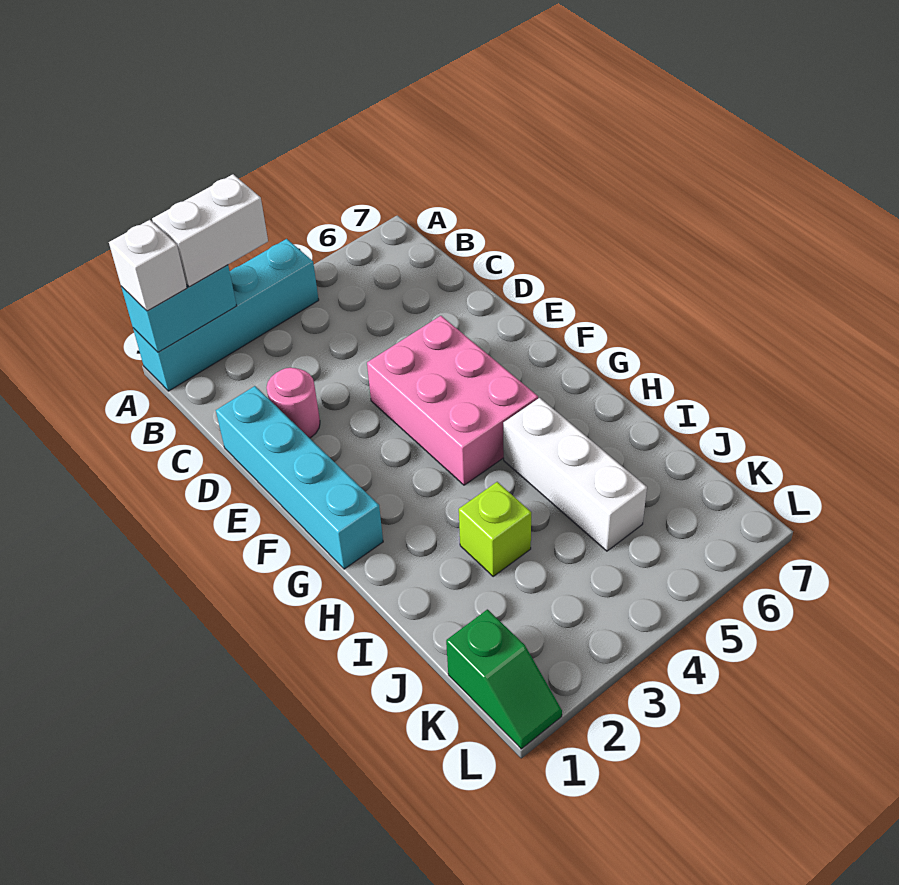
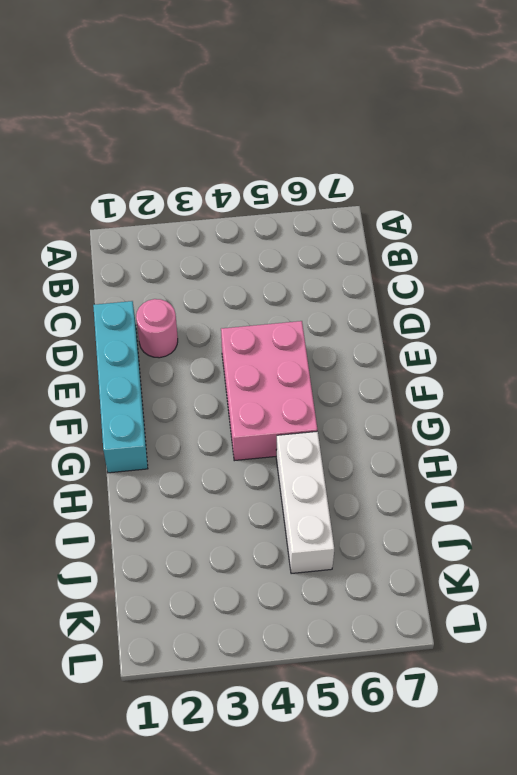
none -> cyan brick A1:A4 level 1
none -> lime brick I3 level 1

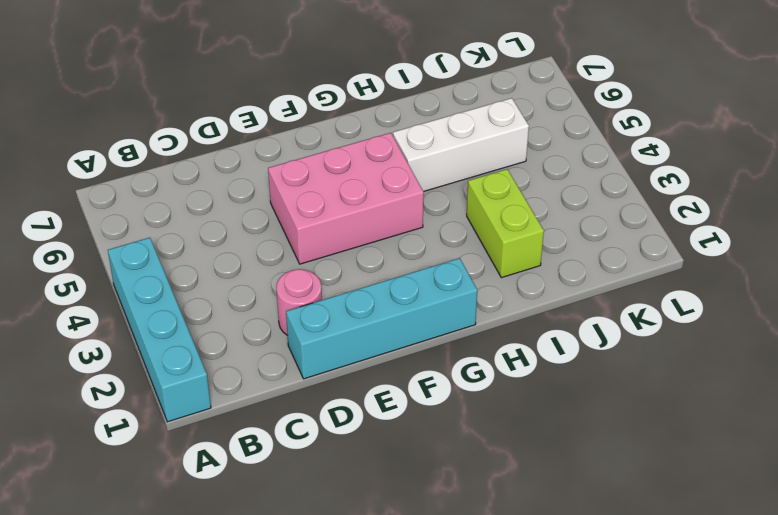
lime brick I2:I3 level 1 -> lime brick I3 level 1
none -> green slope K1:L1 level 1 top K
none -> cyan brick A1:A2 level 2

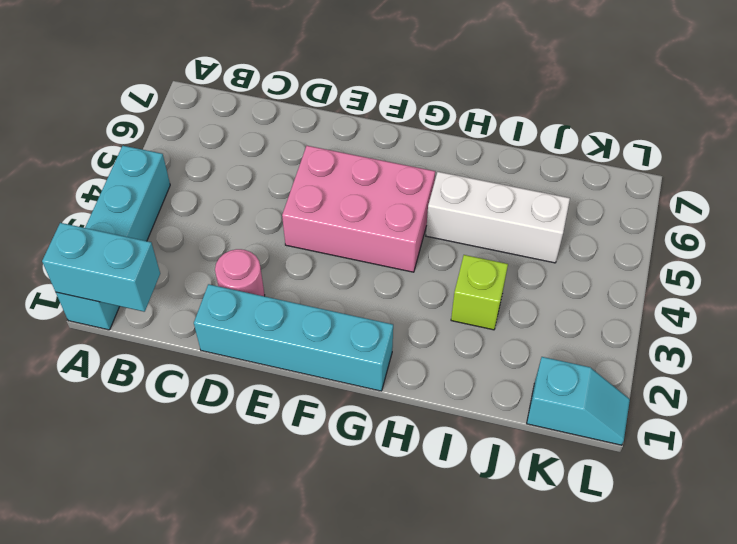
cyan brick A1:B1 level 2 -> cyan brick A1:A2 level 2
cyan slope K1:L1 level 1 top K -> green slope K1:L1 level 1 top K
none -> white brick A1 level 3
none -> white brick A2:A3 level 3

